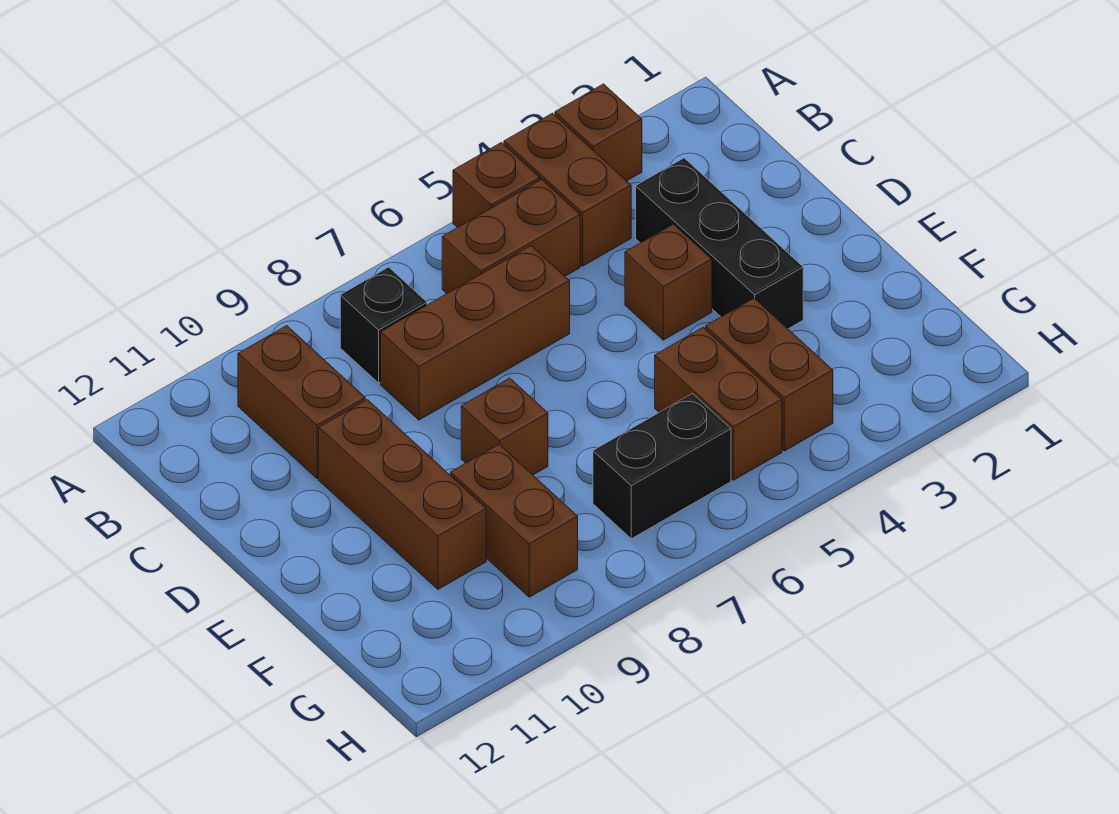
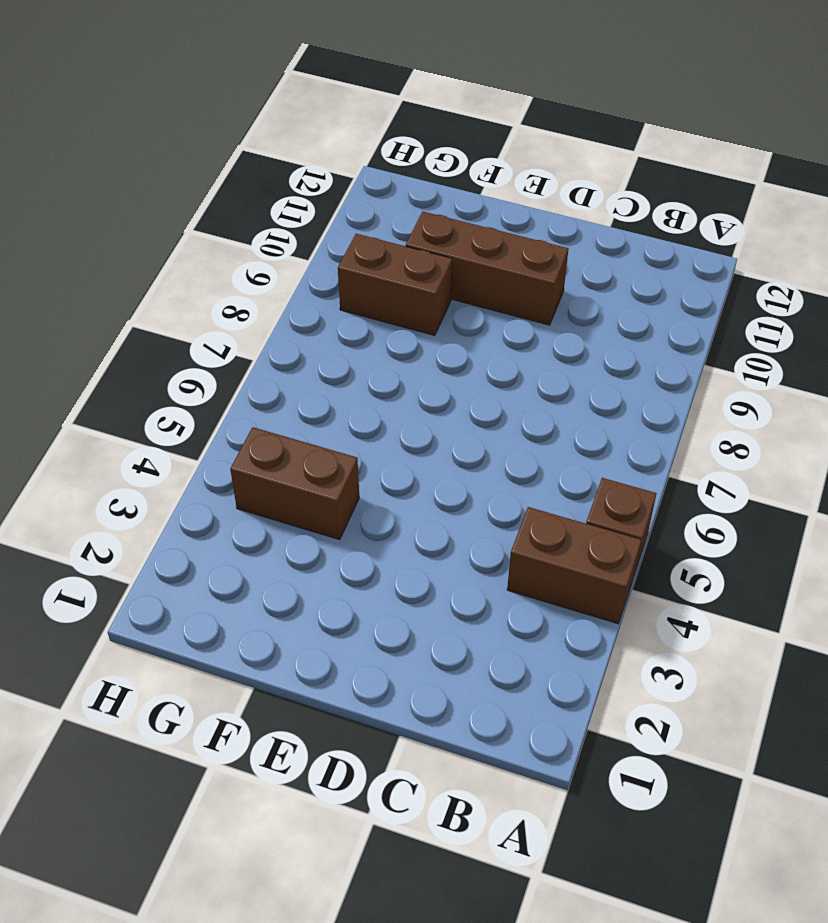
none -> brown brick A3 level 1
none -> brown brick B5:B6 level 1
none -> black brick B8 level 1

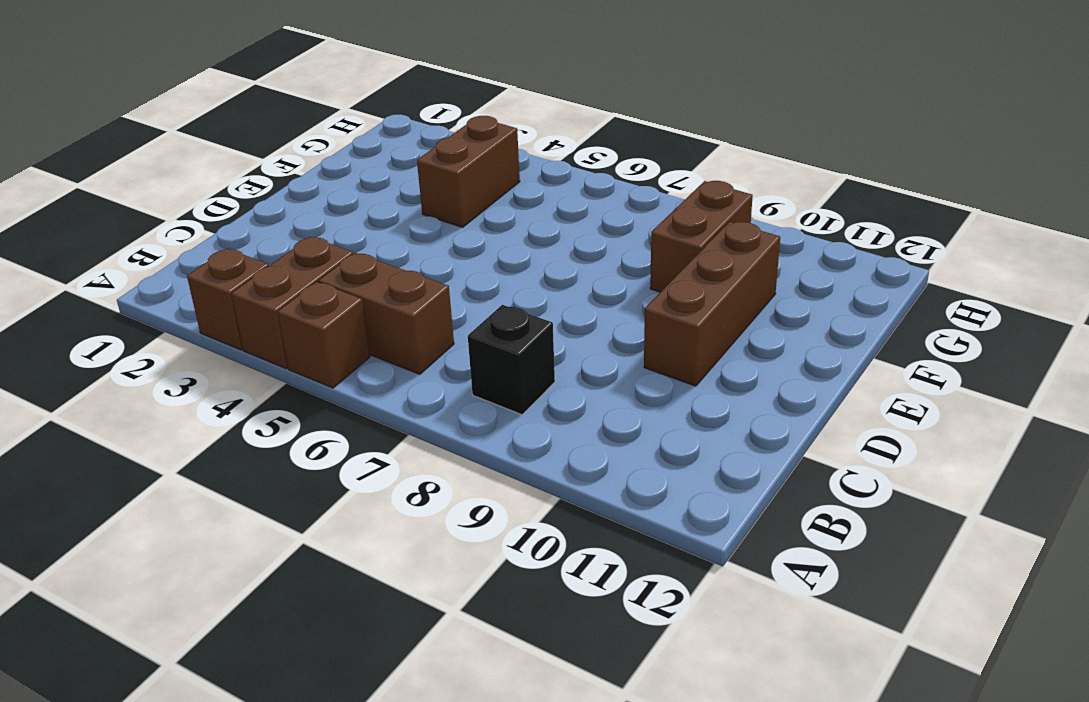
none -> brown brick B10:C10 level 1
none -> black brick C3:E3 level 1
none -> brown brick C6:C8 level 1

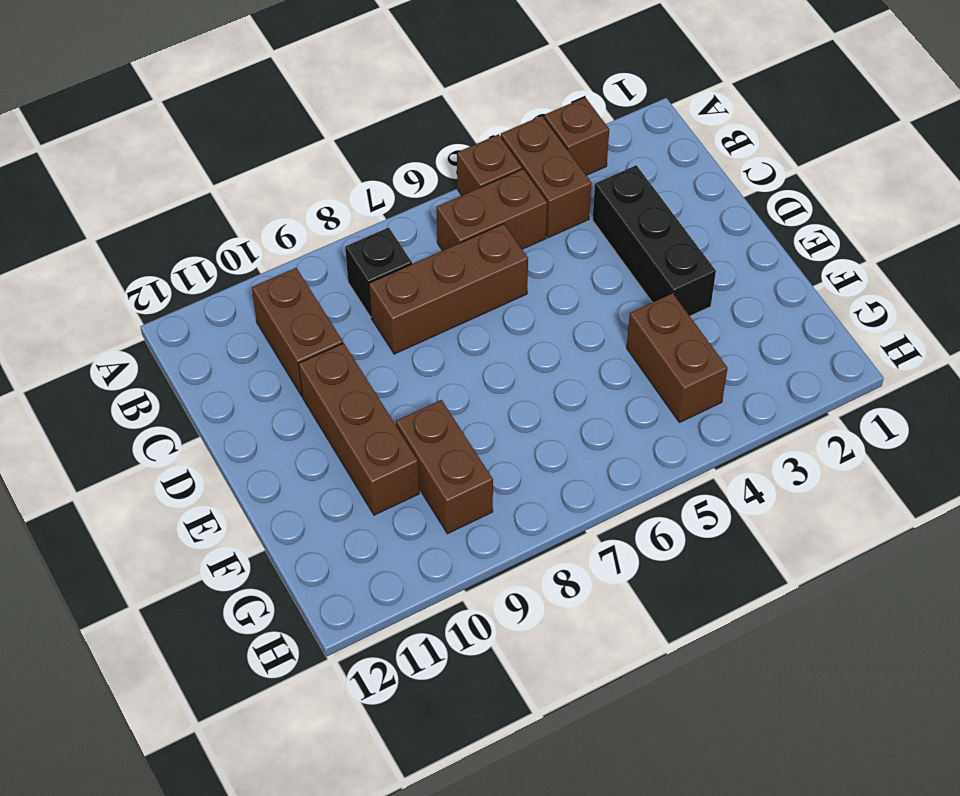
none -> brown brick D4 level 1
none -> brown brick E8 level 1
none -> brown brick F5:G5 level 1

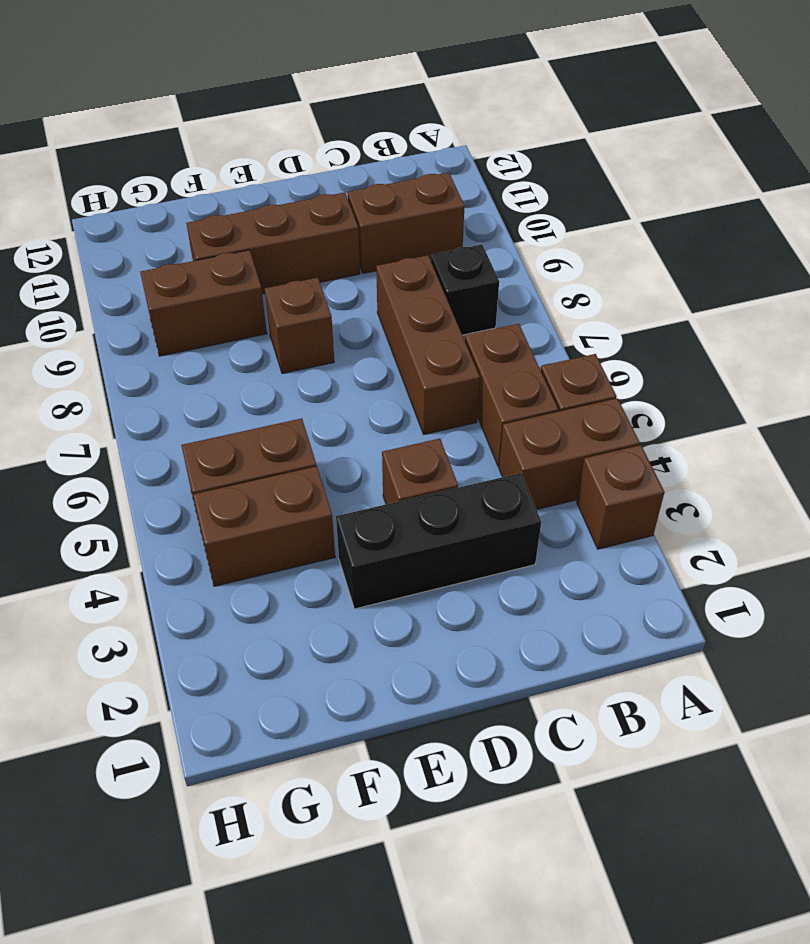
none -> black brick G6:G7 level 1

